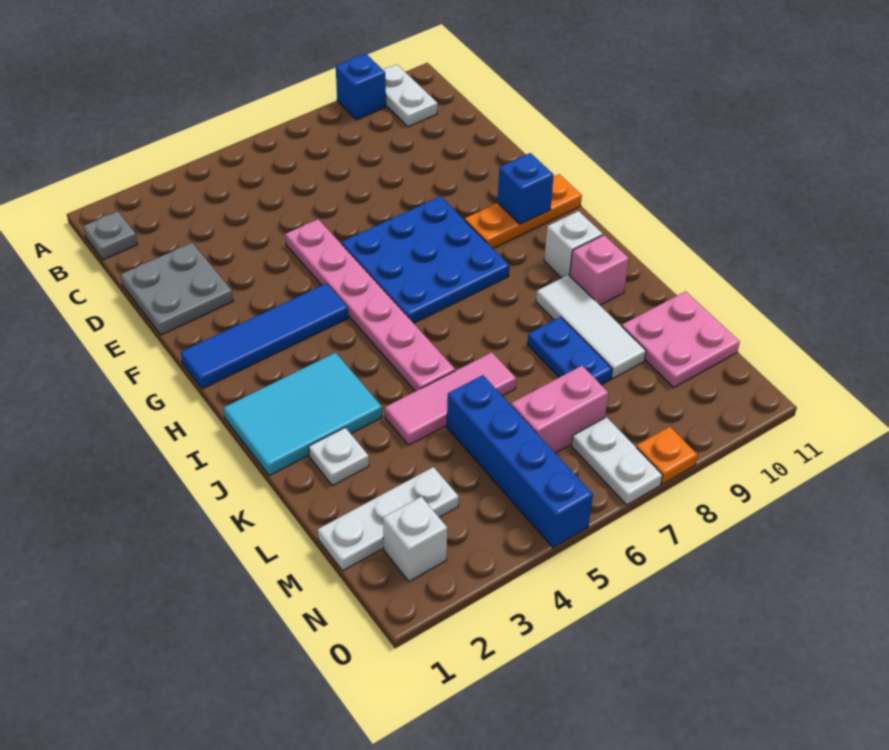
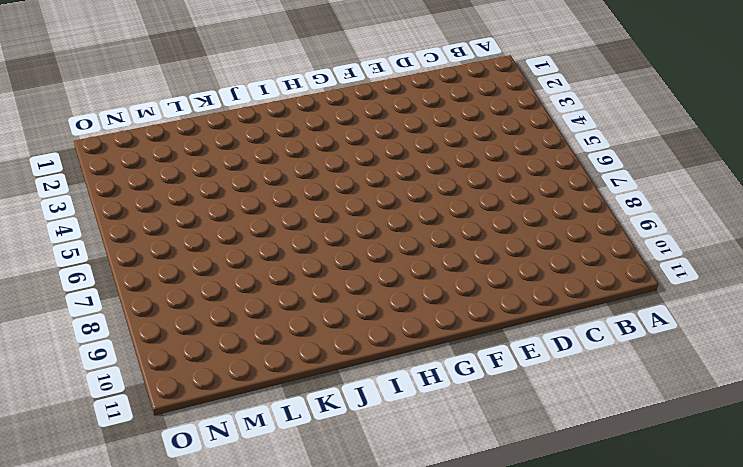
none -> blue brick A9 level 1
none -> white plate A10:B10 level 1
none -> grey plate B1 level 1

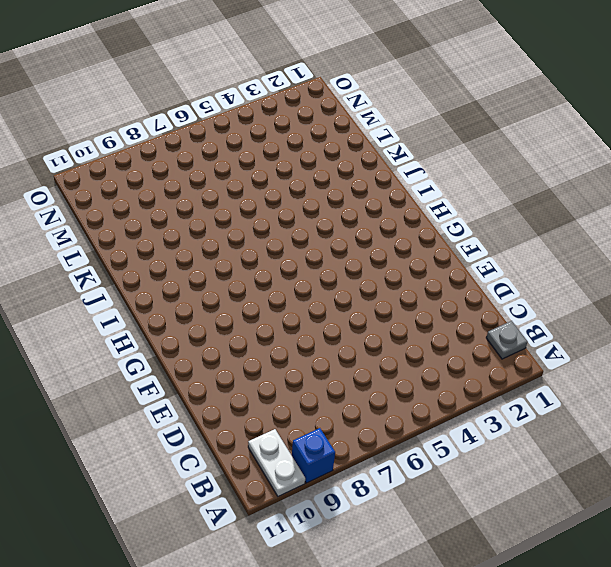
none -> grey plate D1:E2 level 1
none -> pink plate E5:J5 level 1
none -> blue plate F6:H8 level 1

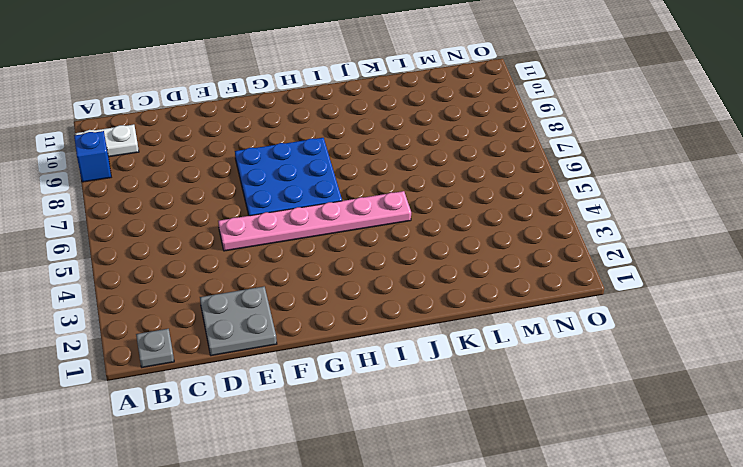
none -> blue tile G1:G4 level 1
none -> orange plate G9:G11 level 1
none -> cyan tile I1:J3 level 1

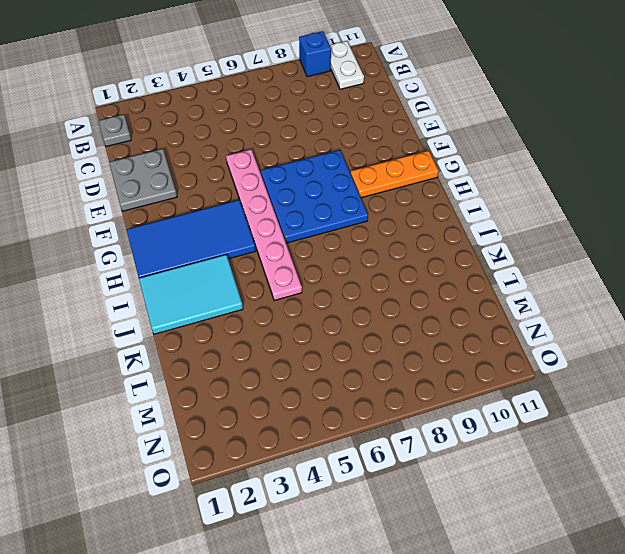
blue tile G1:H4 level 1 -> blue tile G1:G4 level 1
none -> white brick I10 level 1
none -> white tile J9:L9 level 1
none -> pink brick J10 level 1

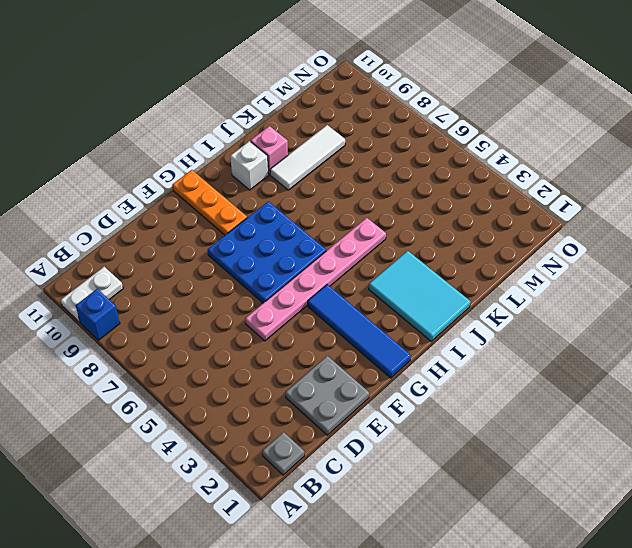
none -> white plate K2 level 1
none -> pink tile K4:K6 level 1
none -> blue plate K8:L8 level 1

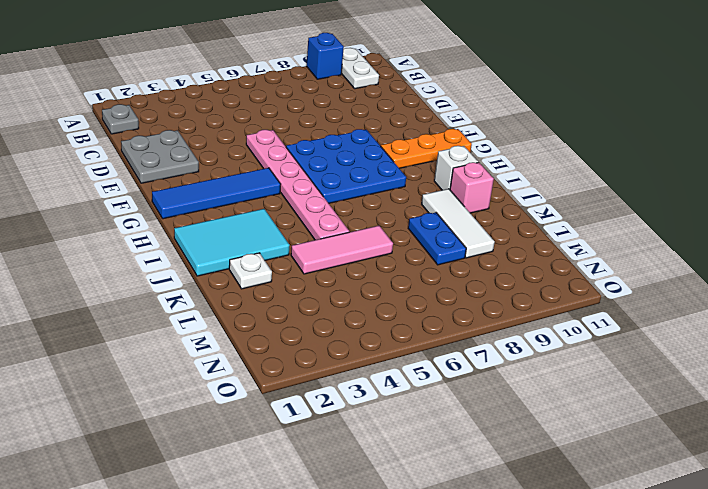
none -> blue brick L5:O5 level 1
none -> pink plate L10:M11 level 1
none -> white plate M1:M3 level 1

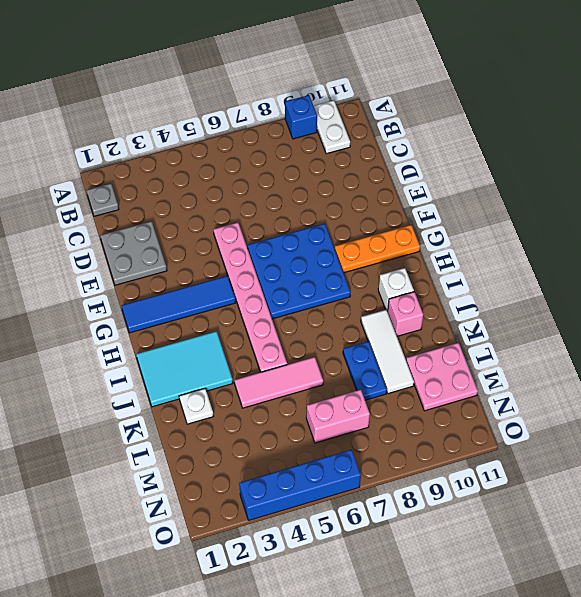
blue brick O3:O6 level 1 -> blue brick L5:O5 level 1
none -> white plate M1:M3 level 1
none -> white brick N2 level 1
none -> white plate N7:O7 level 1

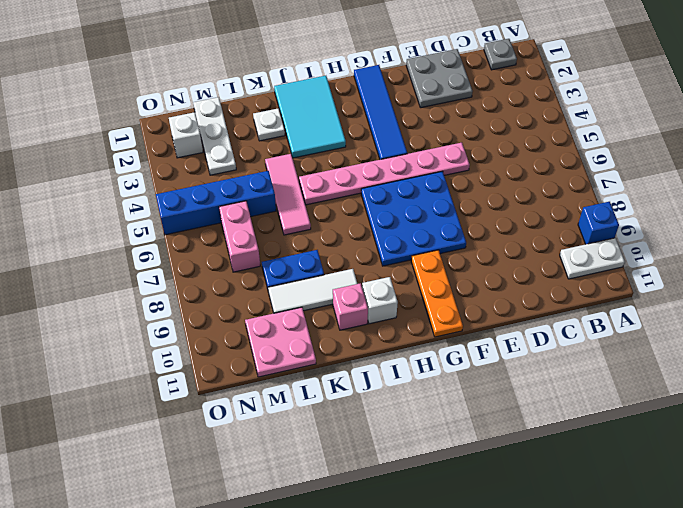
none -> white plate N7:O7 level 1
none -> orange plate O8 level 1
none -> blue brick G10 level 2

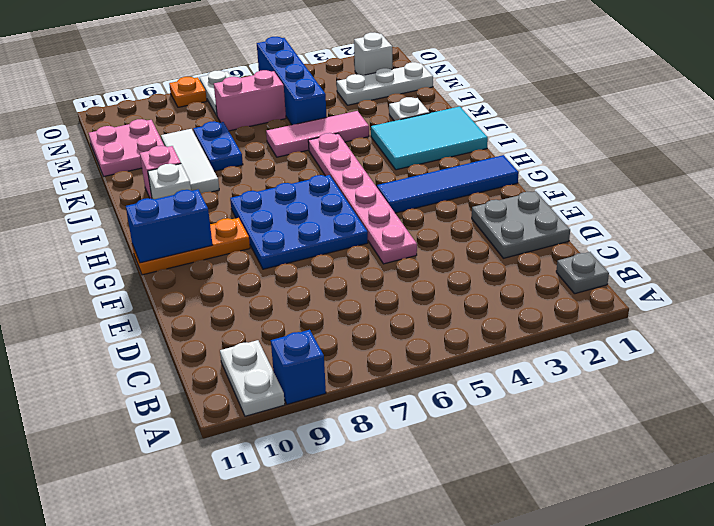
blue brick G10:G11 level 2 -> blue brick G10 level 2

